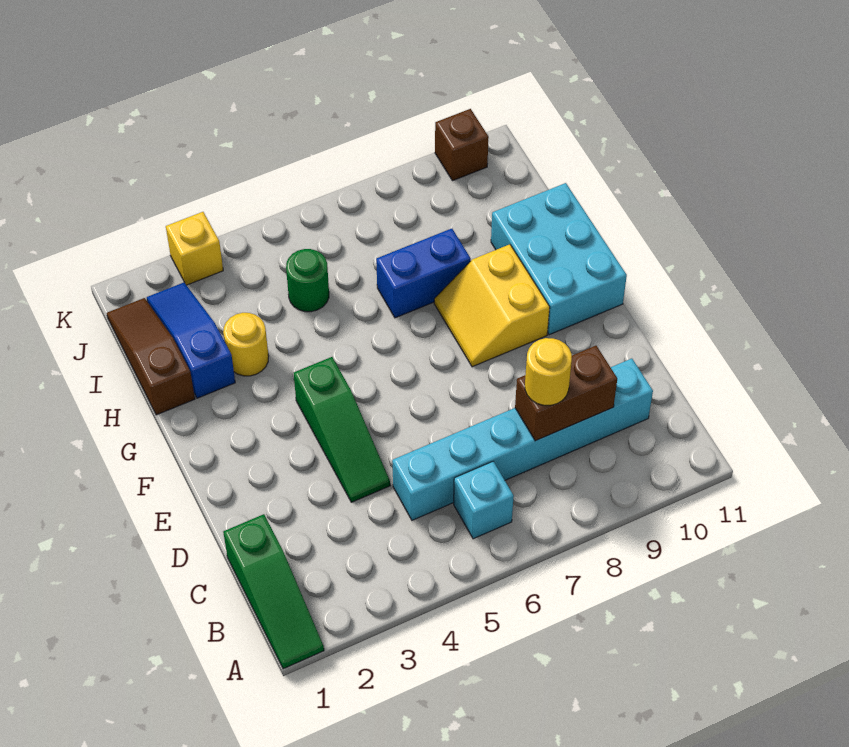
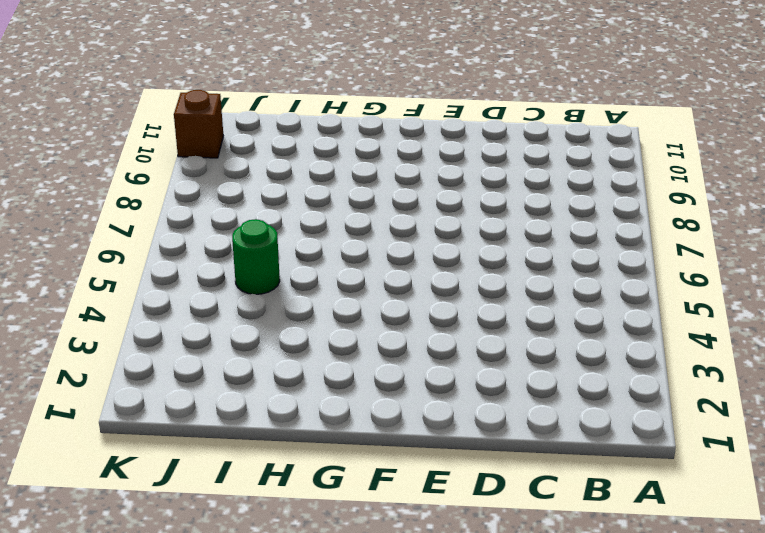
none -> green slope A1:C1 level 1 top C
none -> cyan brick B6 level 1
none -> cyan brick C5:C10 level 1

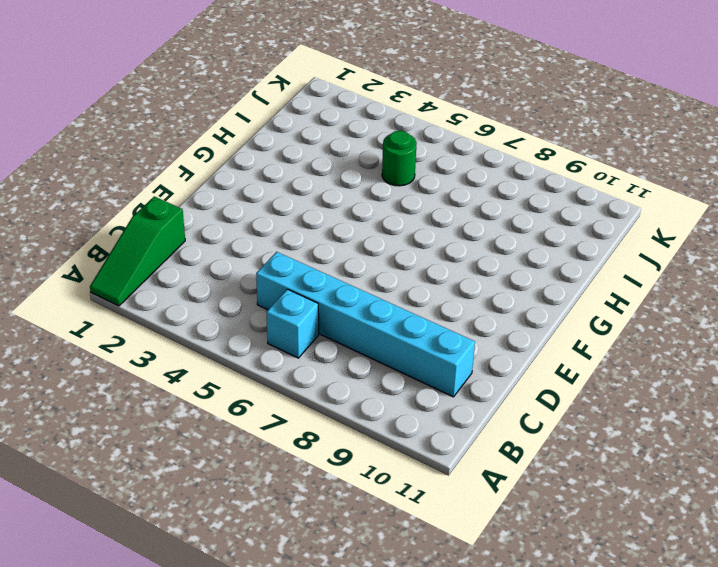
none -> green slope D4:F4 level 1 top F
none -> yellow slope F8:G9 level 1 top 9
none -> cyan brick F10:H11 level 1

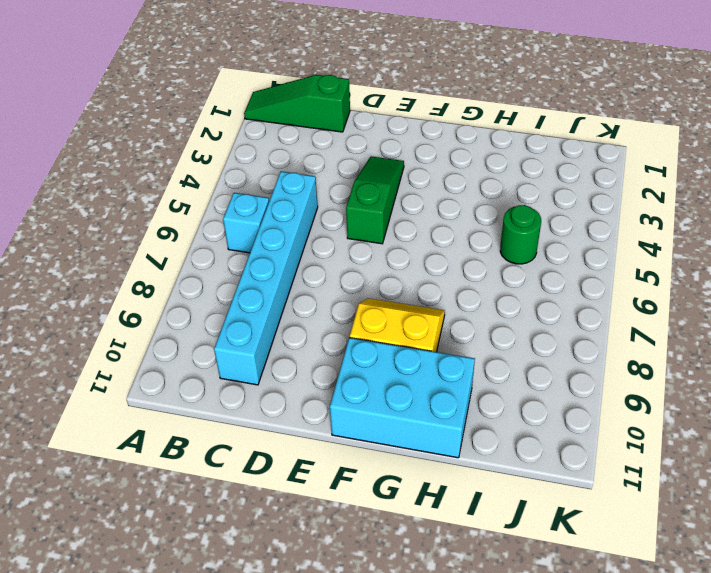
green slope E3:E5 level 1 top 5 -> green slope D4:F4 level 1 top F
none -> brown slope H1:J1 level 1 top H
none -> blue slope H2:J2 level 1 top H
none -> yellow round brick H3 level 1

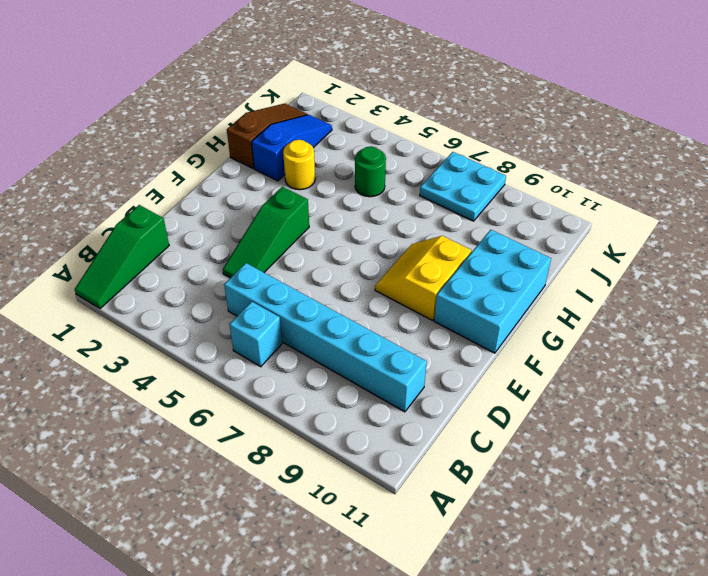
cyan plate J7:K8 level 1 -> none
none -> blue brick H7:H8 level 1
none -> yellow brick K3 level 1
none -> brown brick K10 level 1

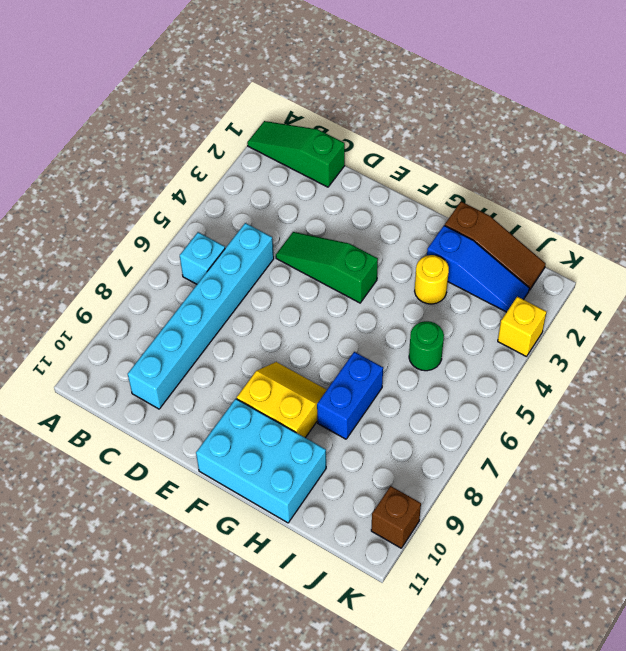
none -> brown brick C8:C9 level 2
none -> yellow round brick C8 level 3

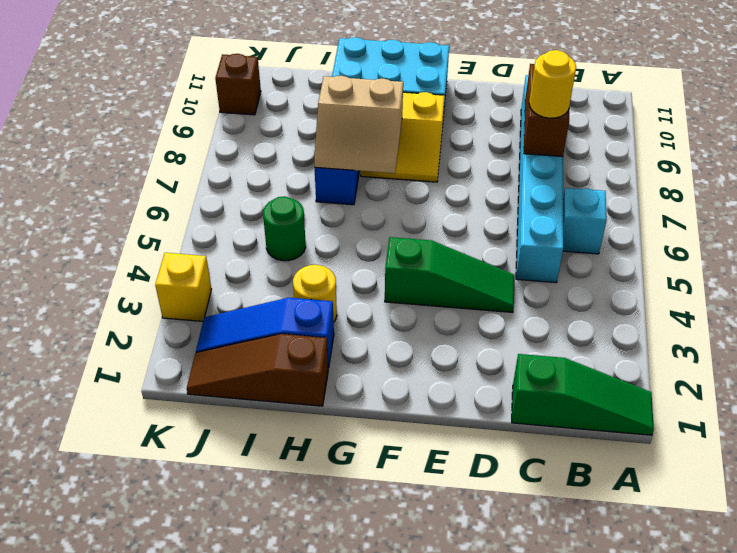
tan slope G7:H8 level 2 top 8 -> none

